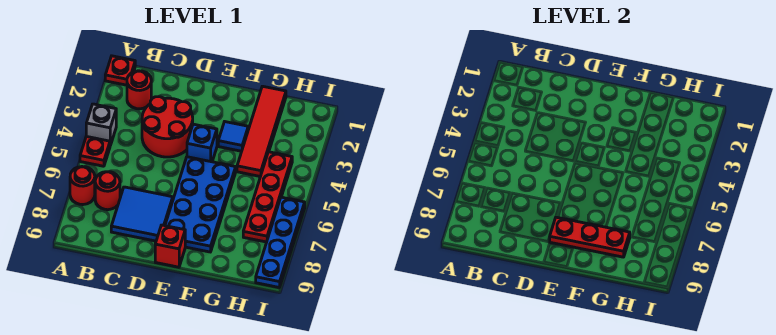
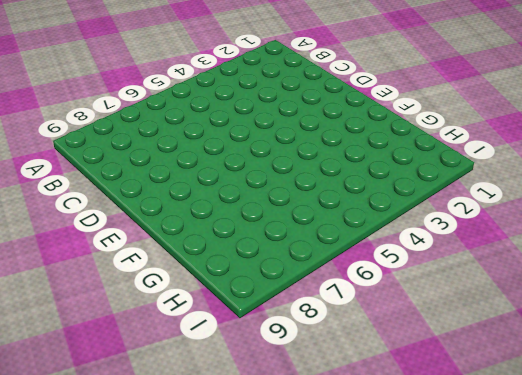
none -> red plate A1 level 1
none -> grey brick A4 level 1
none -> red plate A5 level 1

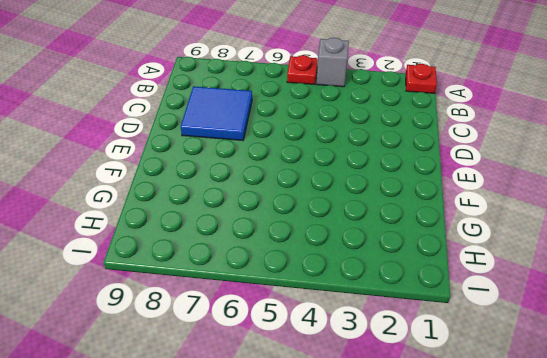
none -> red round brick A7 level 1
none -> red round brick B2 level 1
none -> red round brick B7 level 1

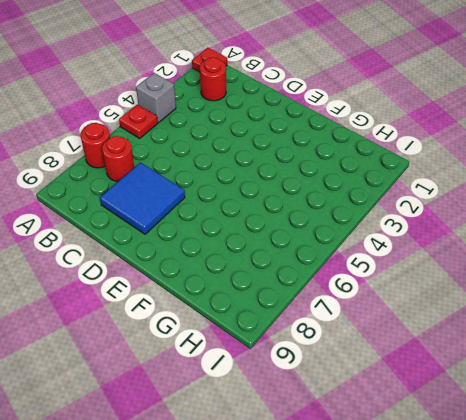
none -> red round brick C3:D4 level 1
none -> blue brick E4 level 1
none -> blue plate E5:F8 level 1

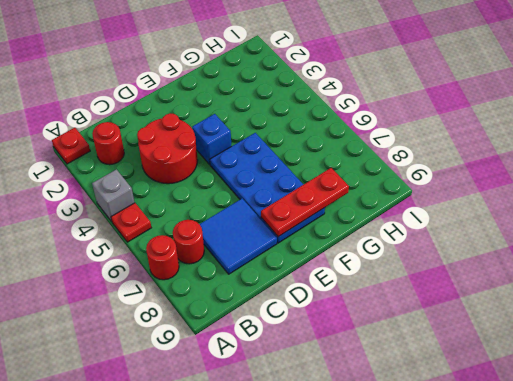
none -> red brick E9 level 1
none -> blue tile F3 level 1
none -> red tile G1:G4 level 1

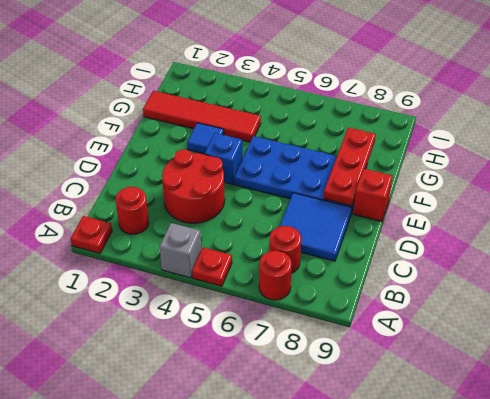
none -> red plate H4:H7 level 1
none -> blue plate I6:I9 level 1

